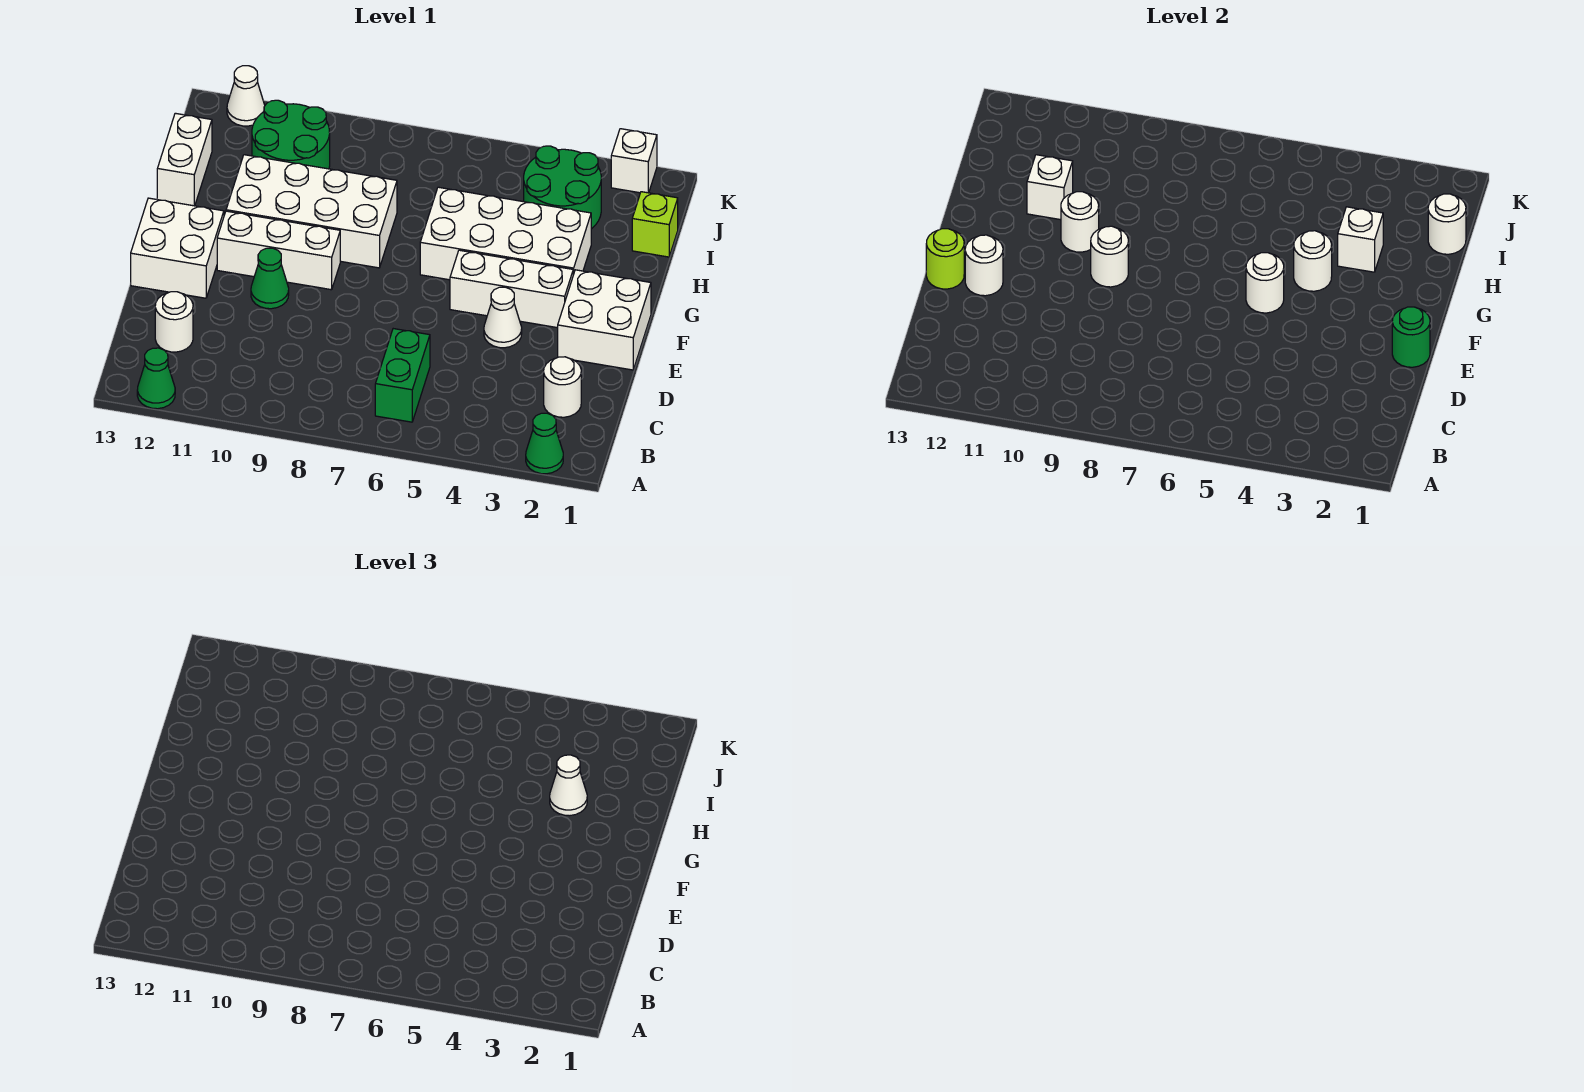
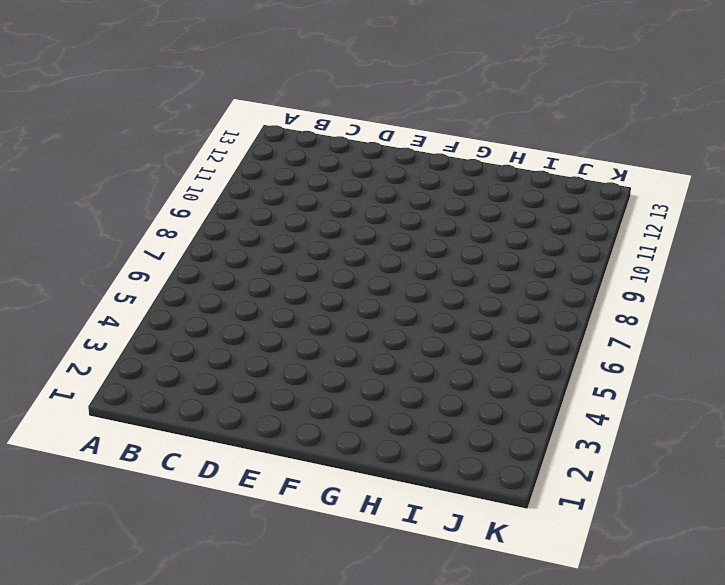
none -> green cone A2 level 1
none -> green cone A12 level 1
none -> green brick B6:C6 level 1
none -> white round brick C2 level 1

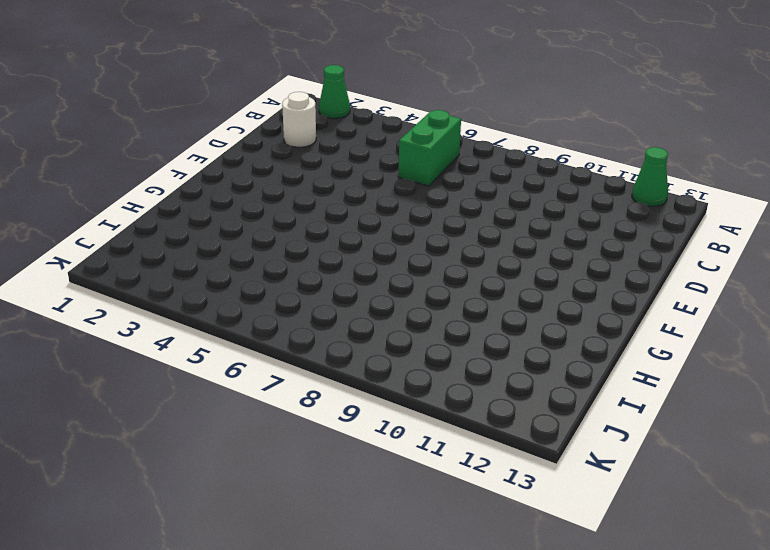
none -> white round brick C12 level 1
none -> white brick E1:F2 level 1
none -> white cone E4 level 1
none -> green cone E10 level 1

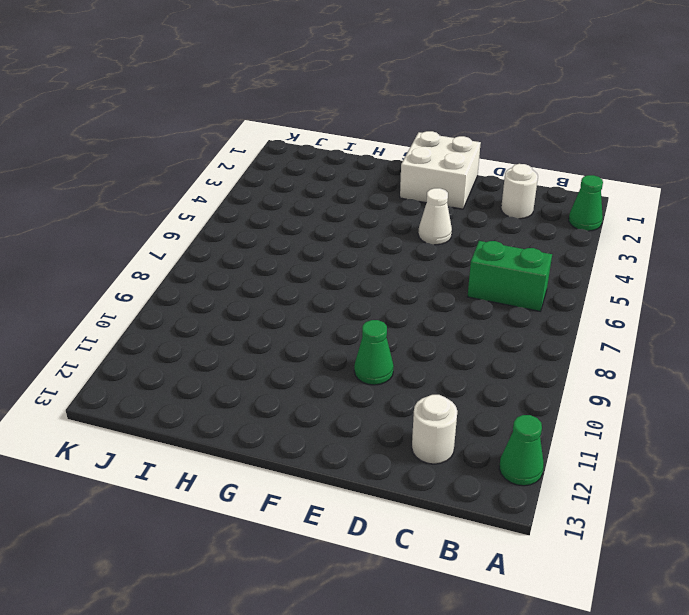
none -> white brick E12:F13 level 1
none -> white brick F3:F5 level 1
none -> white brick F9:F11 level 1
none -> white brick G3:H6 level 1

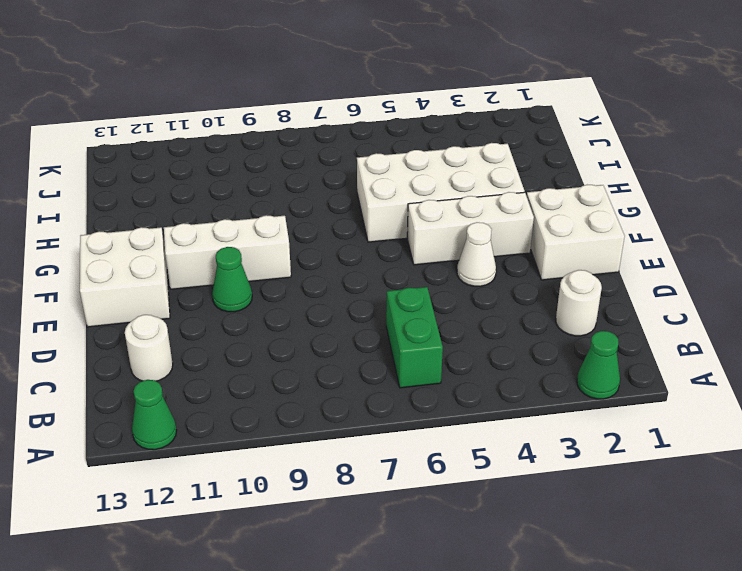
none -> white brick G8:H11 level 1
none -> white brick H13:I13 level 1
none -> lime brick I1 level 1
none -> green round brick I3:J4 level 1

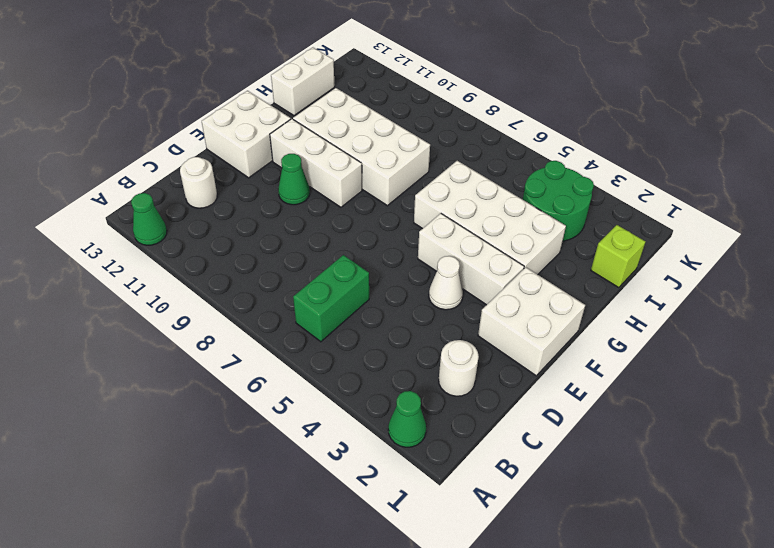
none -> green round brick I10:J11 level 1
none -> white brick K2 level 1
none -> white cone K12 level 1
none -> green round brick E1 level 2

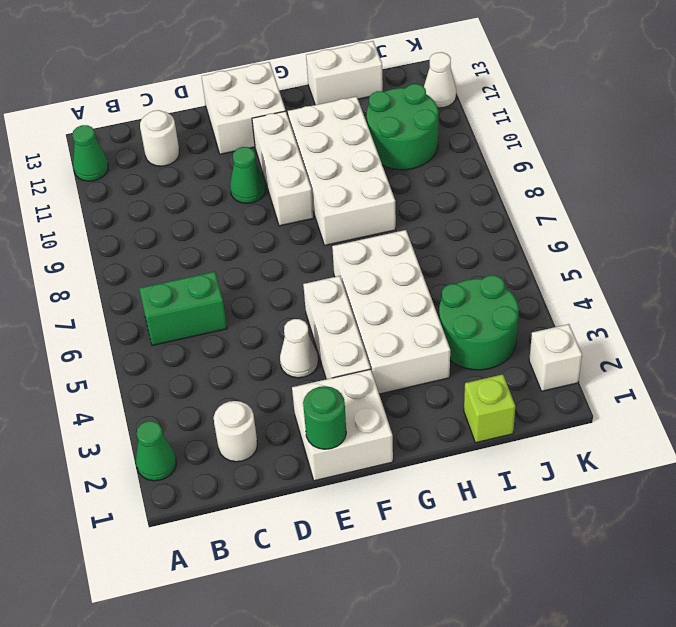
none -> white round brick E12 level 2
none -> lime round brick E13 level 2
none -> white round brick F5 level 2
none -> white round brick F9 level 2

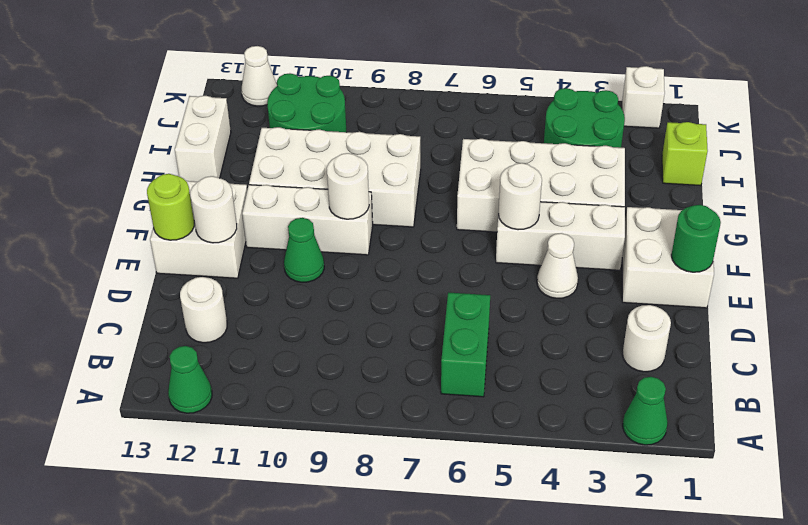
none -> white round brick G4 level 2
none -> white round brick G10 level 2
none -> white brick H3 level 2
none -> white brick H11 level 2

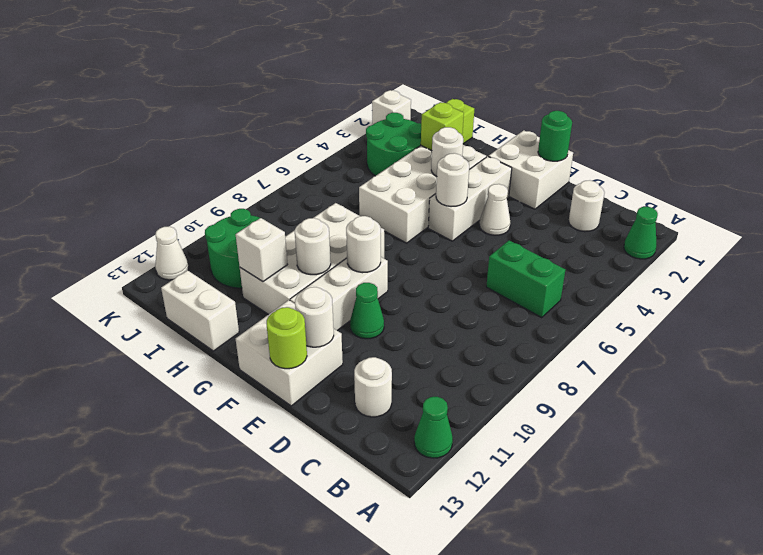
lime brick H3 level 2 -> white brick H3 level 2
none -> white round brick I1 level 2
none -> white cone H3 level 3

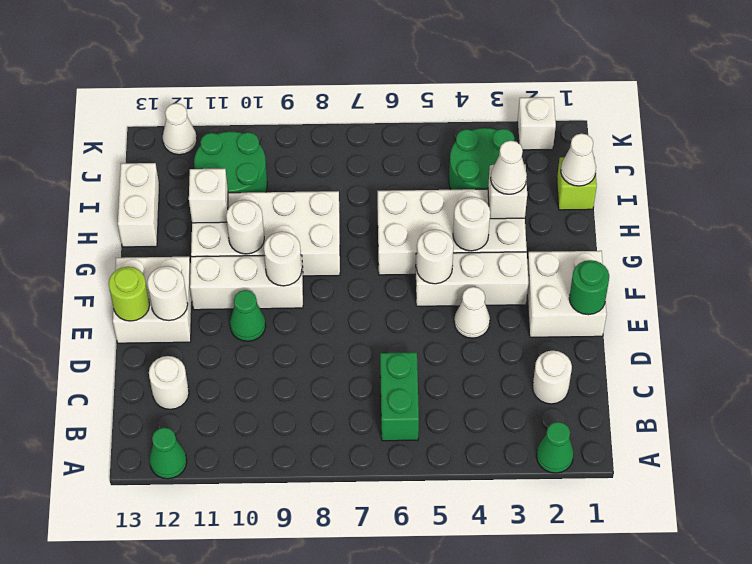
white cone I1 level 2 -> white round brick I1 level 2

